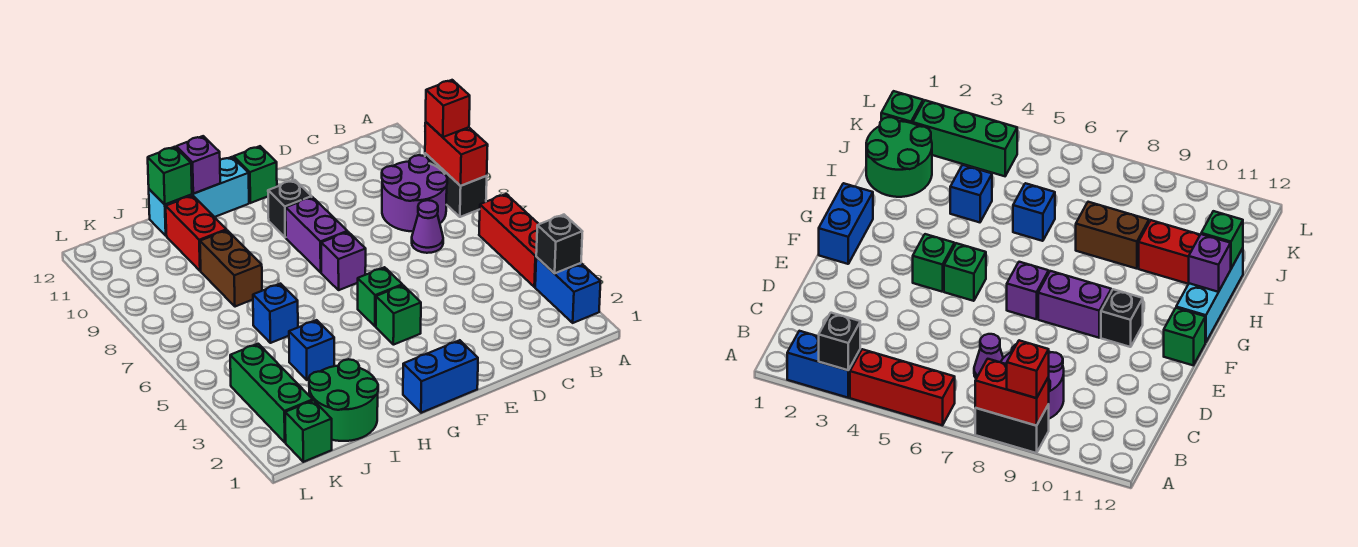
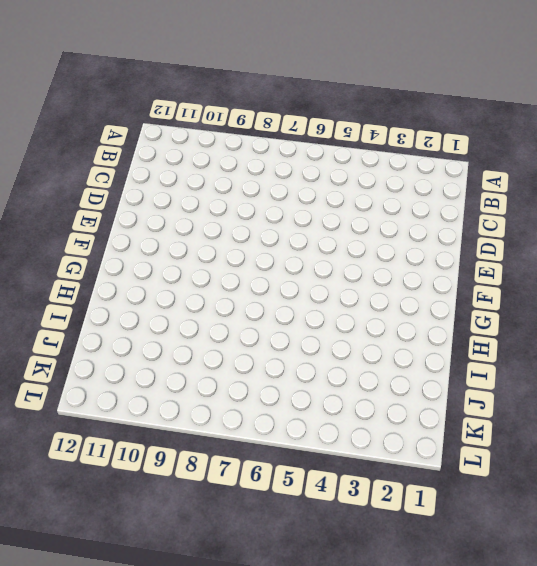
none -> blue brick A2:A3 level 1
none -> red brick A4:A6 level 1
none -> black brick A8:A9 level 1

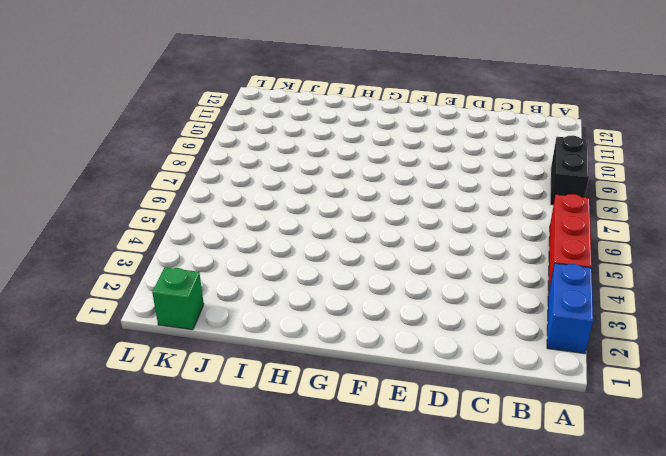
none -> purple round brick B8:C9 level 1
none -> purple cone C7 level 1
none -> blue brick F1:G1 level 1

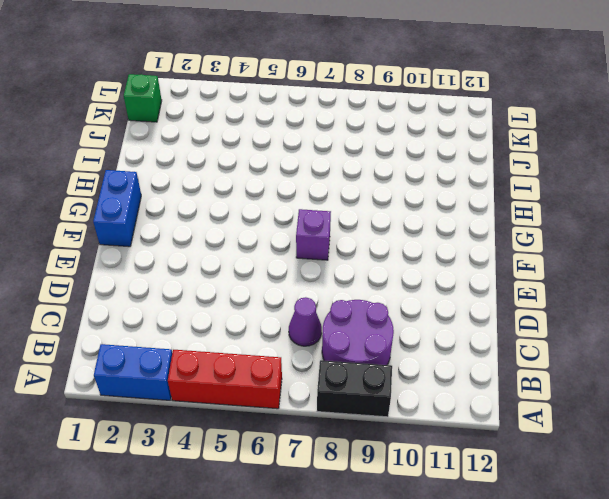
none -> green brick F4 level 1
none -> green brick F5 level 1
none -> purple brick F8:F9 level 1

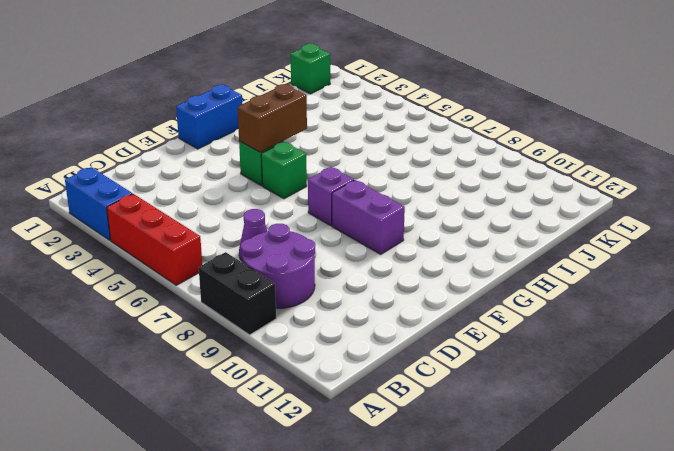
brown brick F4:G4 level 2 -> brown brick I8:I9 level 1
none -> black brick F10 level 1
none -> green brick F12 level 1
none -> cyan brick G12:I12 level 1

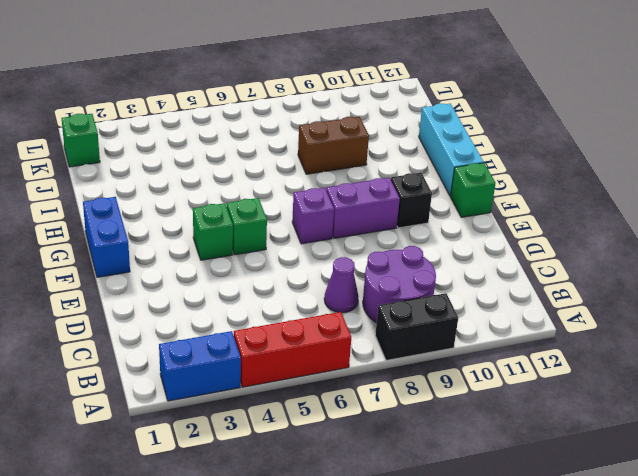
none -> green round brick I1:J2 level 1
none -> blue brick I4 level 1
none -> blue brick I6 level 1

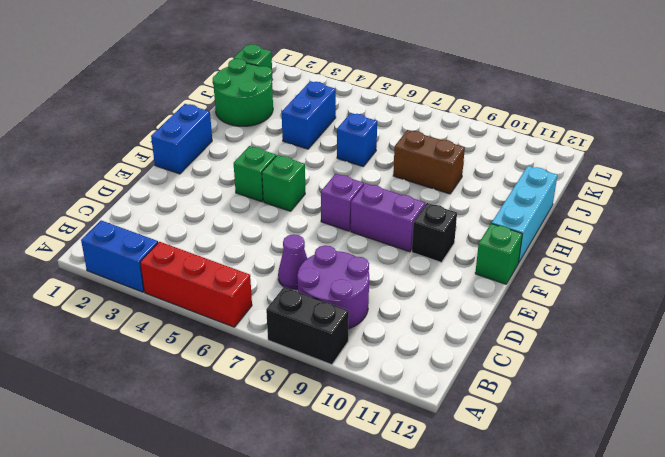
blue brick I4:J4 level 1 -> blue brick I4 level 1
none -> red brick I10:I11 level 1
none -> green brick K2:K4 level 1
none -> black brick A3 level 2

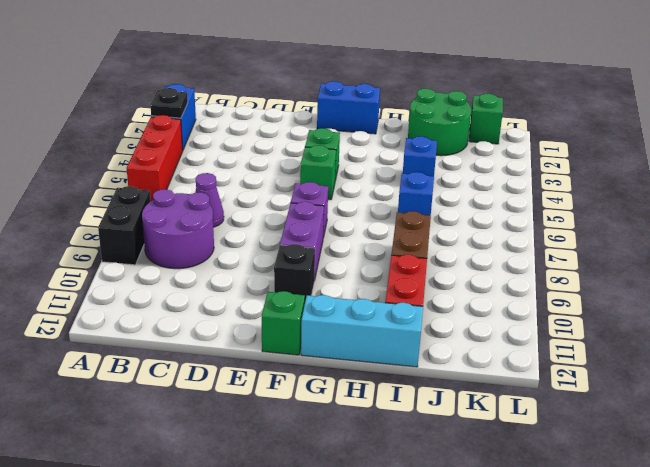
black plate A3 level 2 -> black brick A3 level 2
none -> green brick K2:K4 level 1
none -> red brick A8:A9 level 2
none -> purple brick H12 level 2

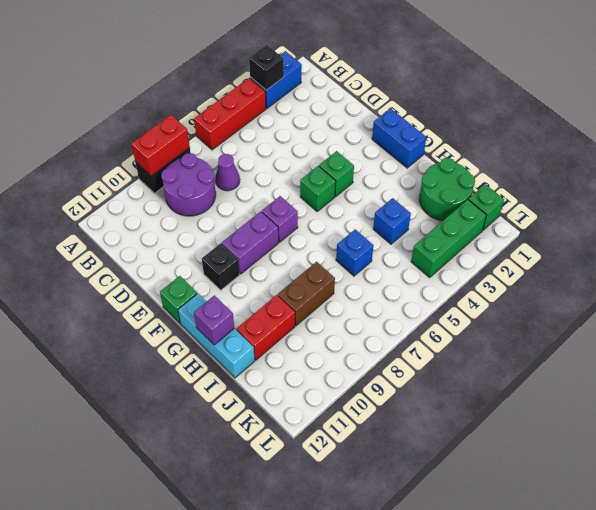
none -> green brick I12 level 2
none -> red brick A9 level 3

